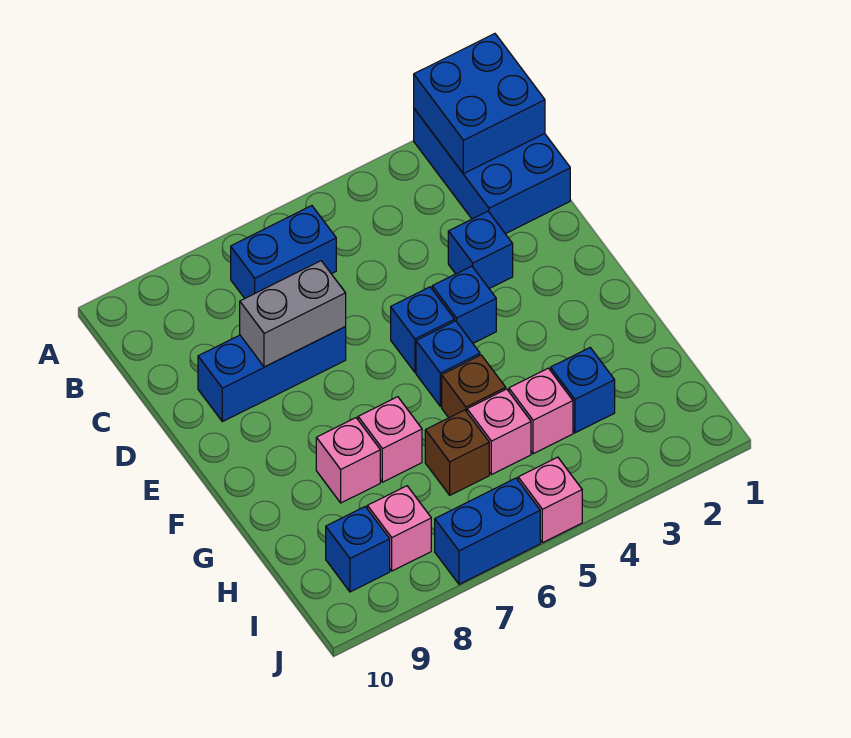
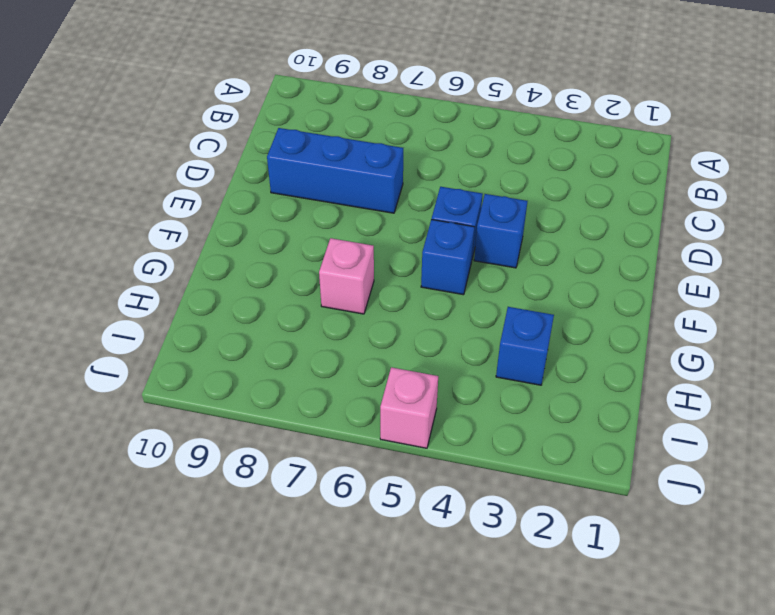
none -> blue brick A1:C2 level 1
none -> blue brick B6:B7 level 1
none -> blue brick D3 level 1

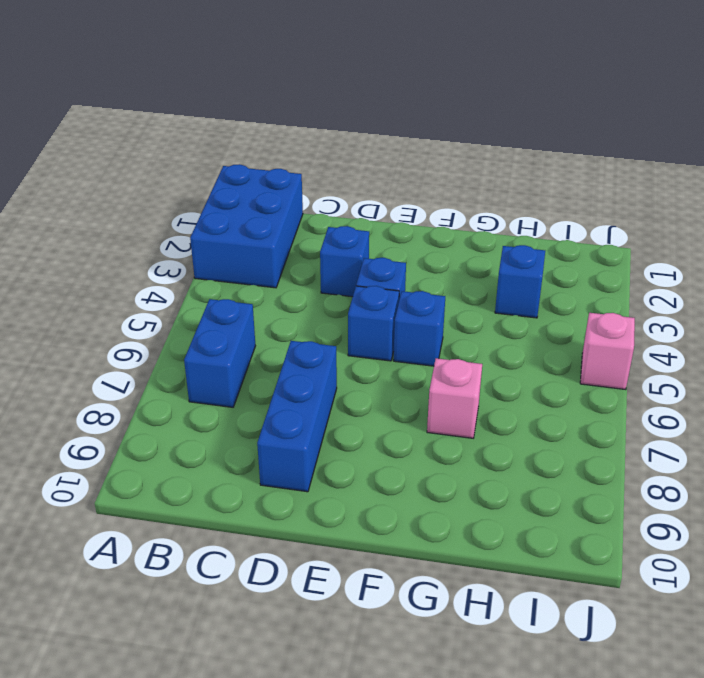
blue brick A1:B3 level 1 -> blue brick A1:C2 level 1
none -> brown brick G5 level 1
none -> pink brick G8 level 1
none -> pink brick H4 level 1

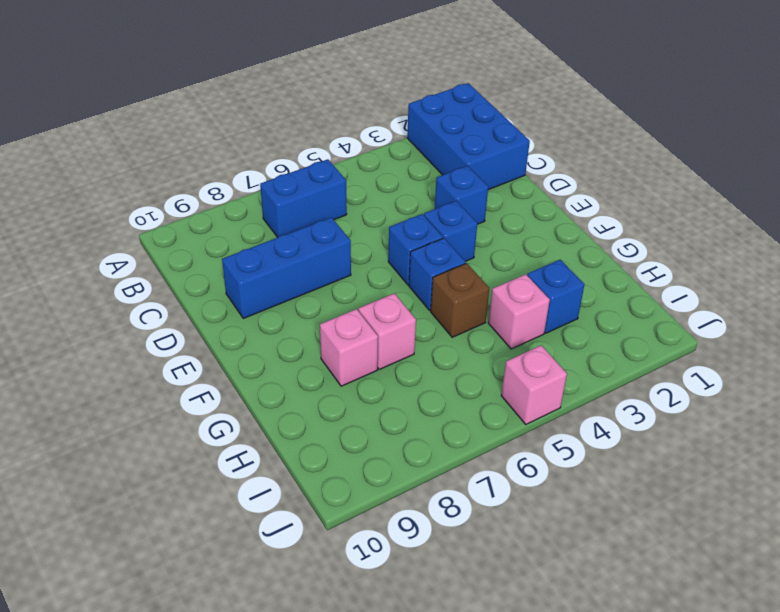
none -> pink brick H5 level 1
none -> brown brick H6 level 1
none -> pink brick I8 level 1

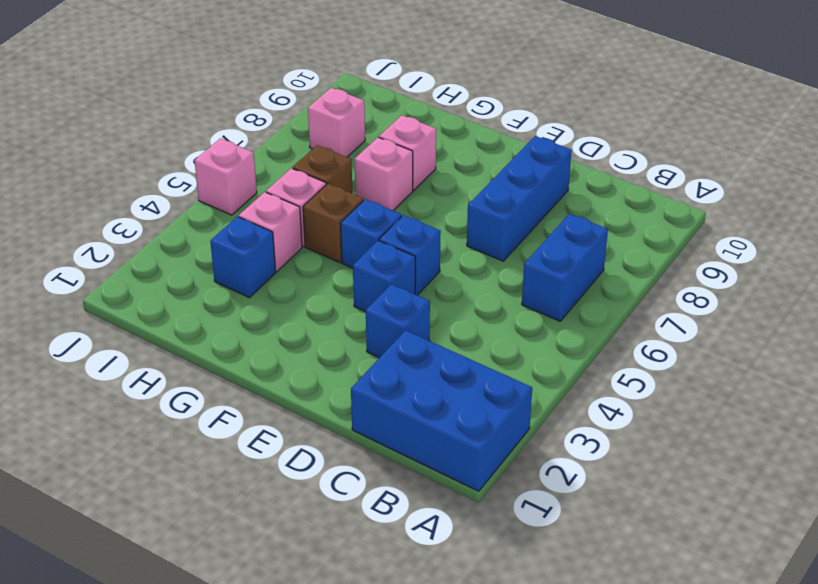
none -> blue brick I9 level 1
none -> blue brick J6:J7 level 1
none -> blue brick A1:B2 level 2

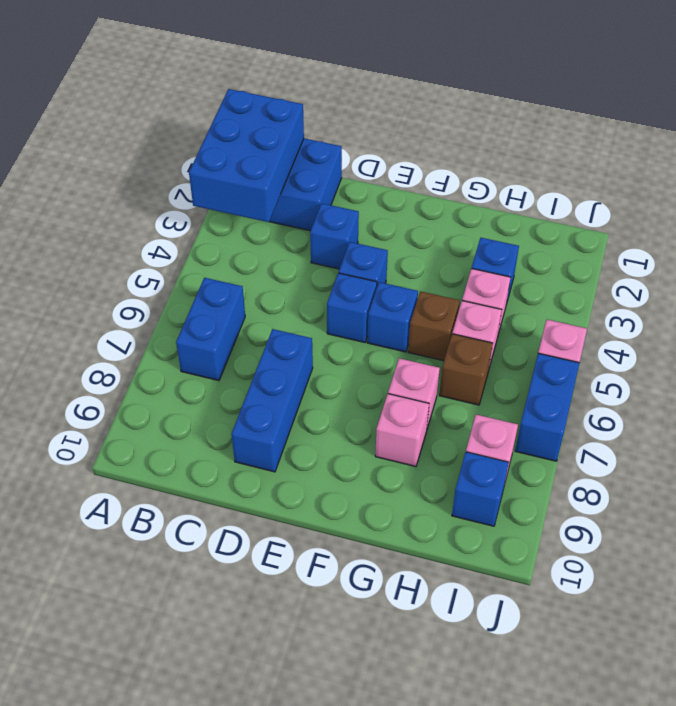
blue brick A1:B3 level 2 -> blue brick A1:B2 level 2
none -> grey brick D7:D8 level 2

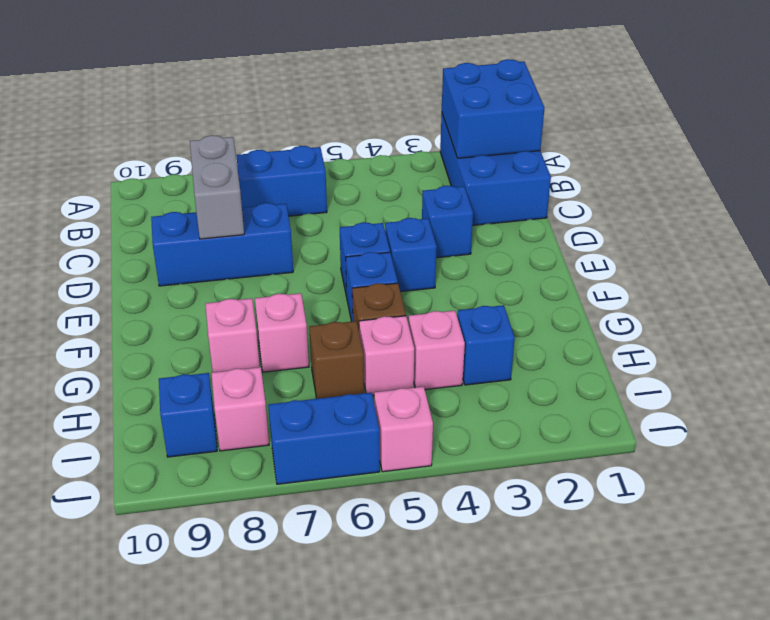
grey brick C8:D8 level 2 -> grey brick D7:D8 level 2

